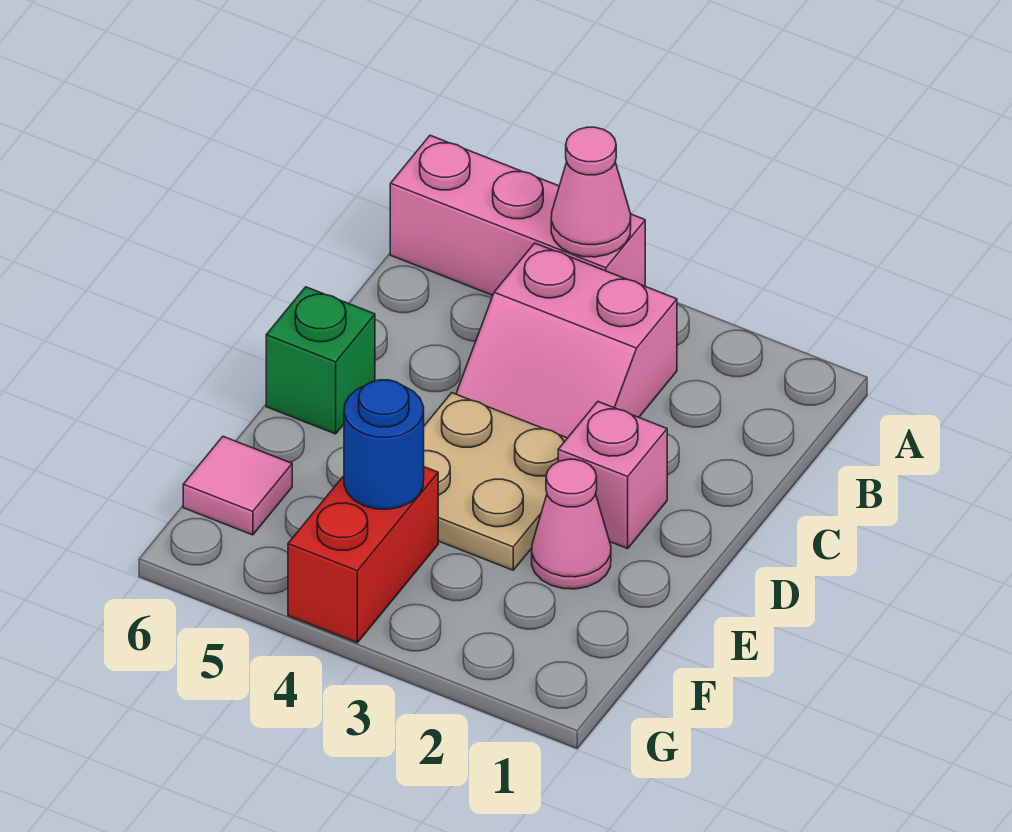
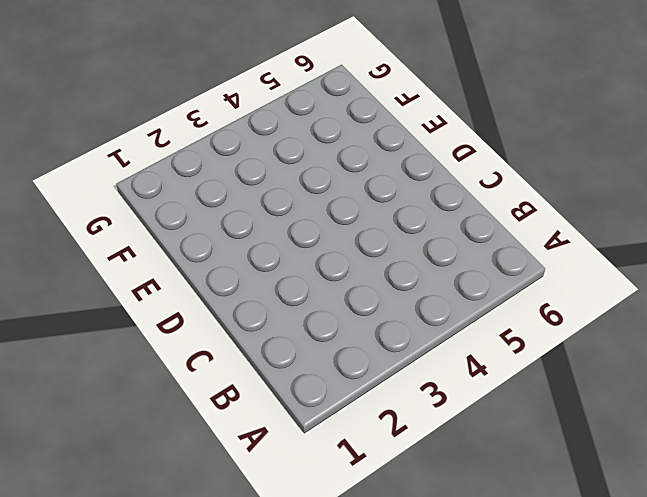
none -> pink brick A4:A6 level 1
none -> pink slope B3:C4 level 1 top B

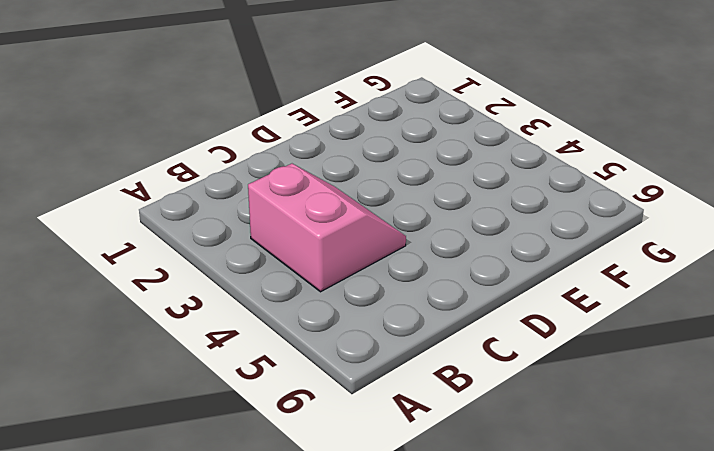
none -> pink brick A4:A6 level 1
none -> pink brick D2 level 1

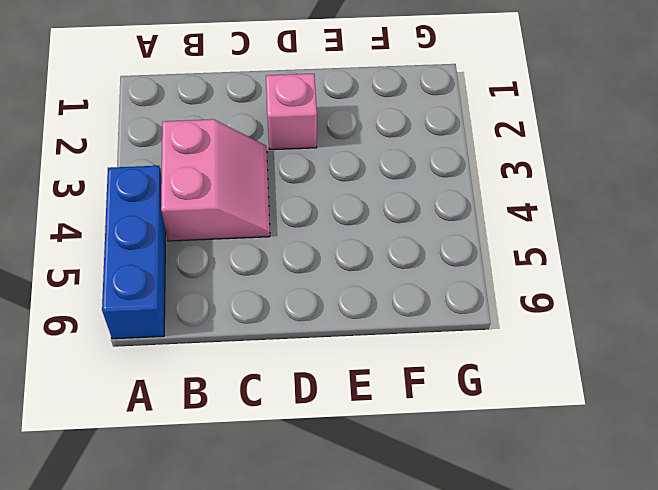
blue brick A4:A6 level 1 -> pink brick A4:A6 level 1
none -> tan plate D3:E4 level 1
none -> green brick D6 level 1

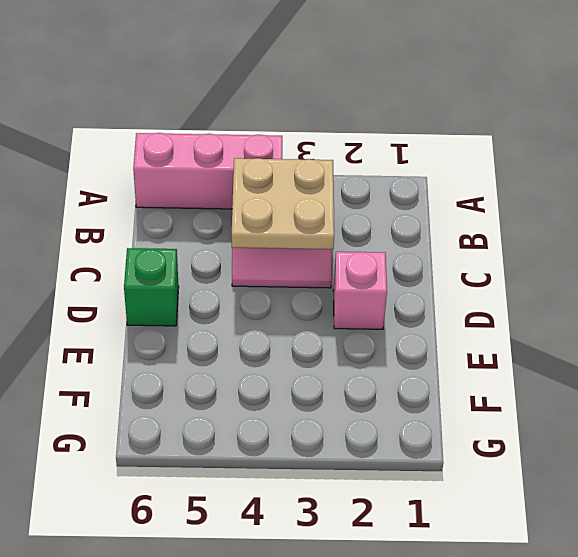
tan plate B3:C4 level 2 -> tan plate D3:E4 level 1
none -> pink cone E2 level 1
none -> red brick F4:G4 level 1

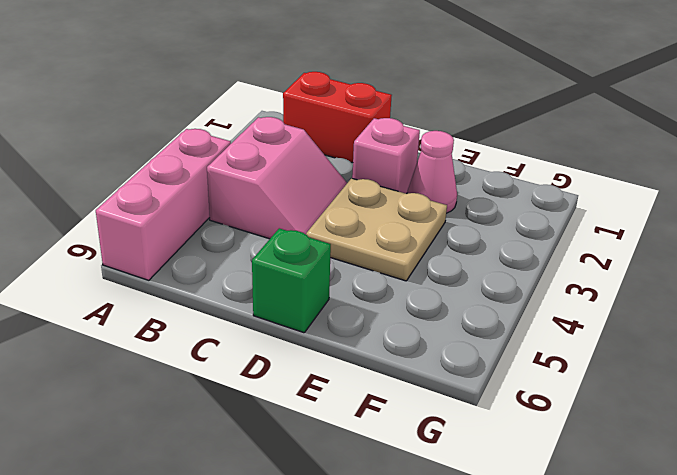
red brick B1:C1 level 1 -> red brick F4:G4 level 1
none -> pink tile F6 level 1
none -> pink cone A4 level 2

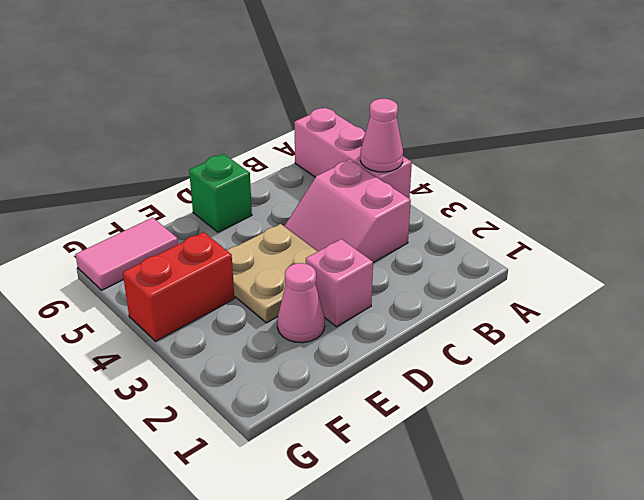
pink tile F6:G6 level 1 -> pink tile F6 level 1
none -> blue round brick F4 level 2

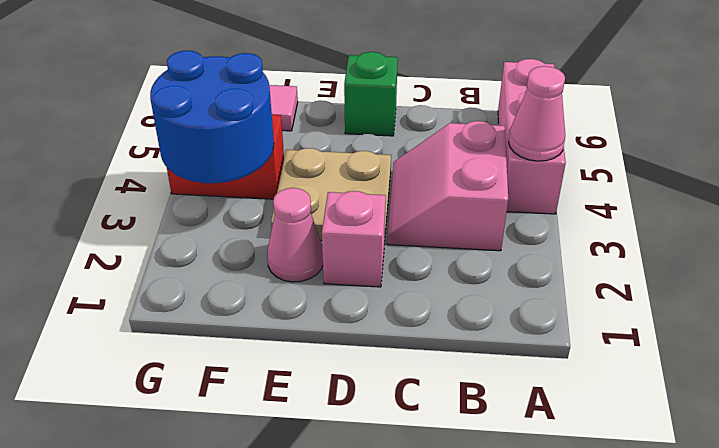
blue round brick F3:G4 level 2 -> blue round brick F4 level 2

